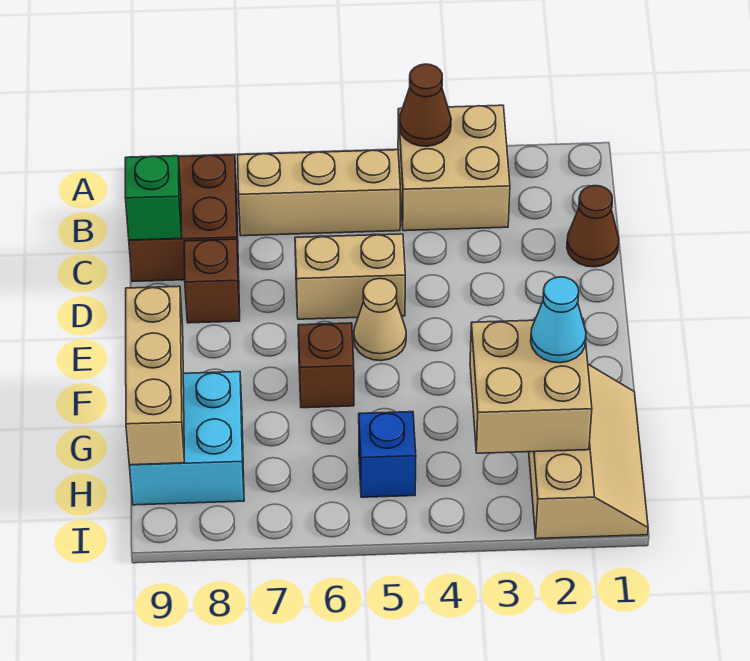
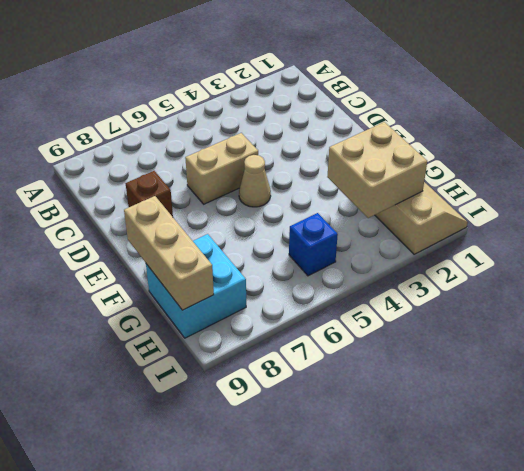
none -> tan brick A3:B4 level 1
none -> tan brick B5:B7 level 1
none -> brown brick B8:C9 level 1

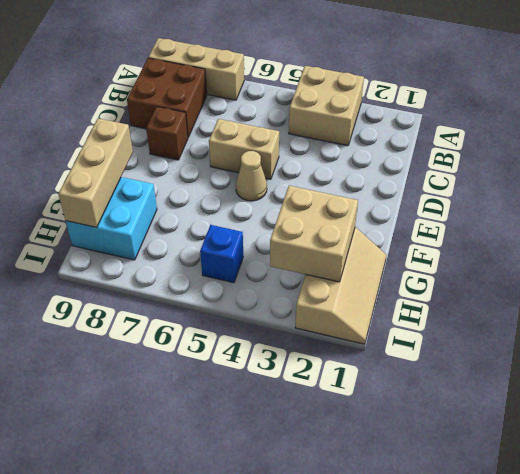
tan brick A7:A9 level 1 -> tan brick B5:B7 level 1
none -> brown cone C1 level 1
none -> brown brick F6 level 1
none -> brown cone A4 level 2

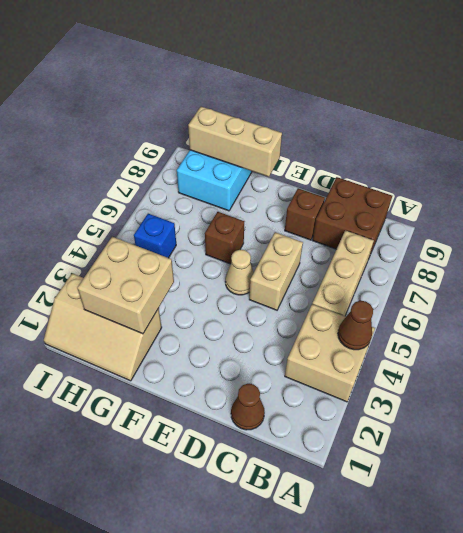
none -> green brick C9 level 2
none -> cyan cone G2 level 3

